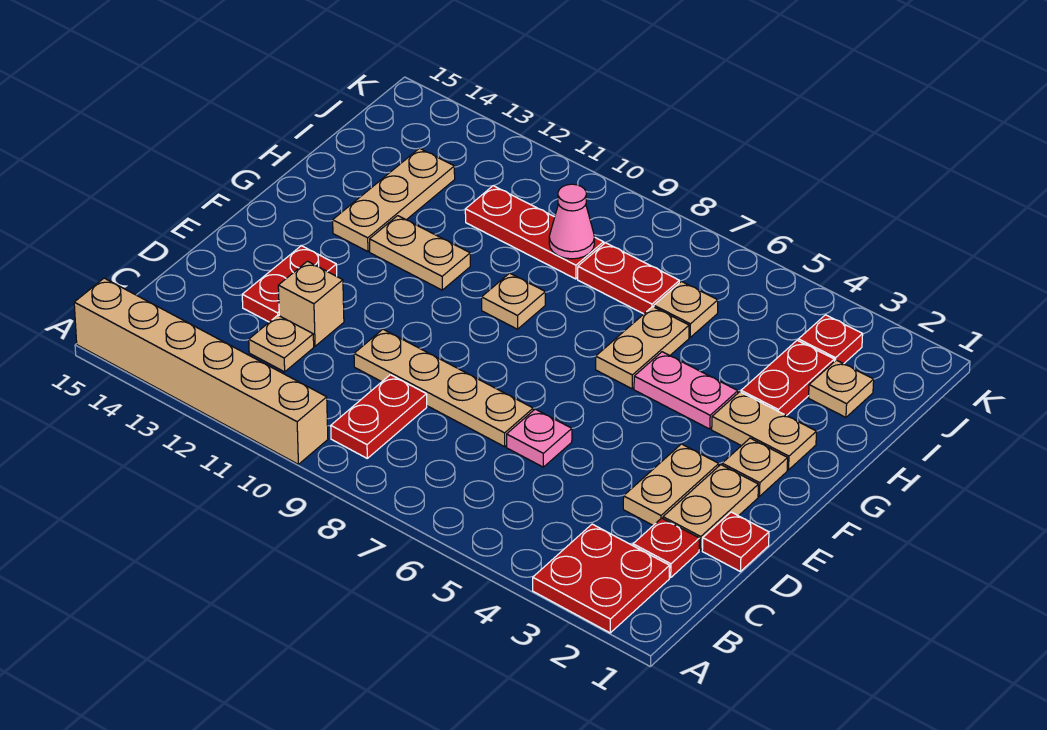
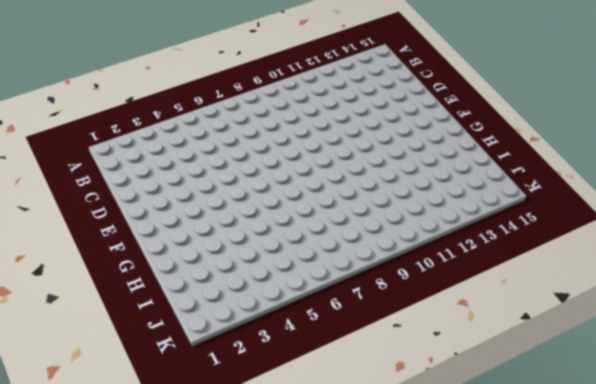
none -> red plate A2:B3 level 1
none -> tan brick A10:A15 level 1
none -> red plate B9:C9 level 1

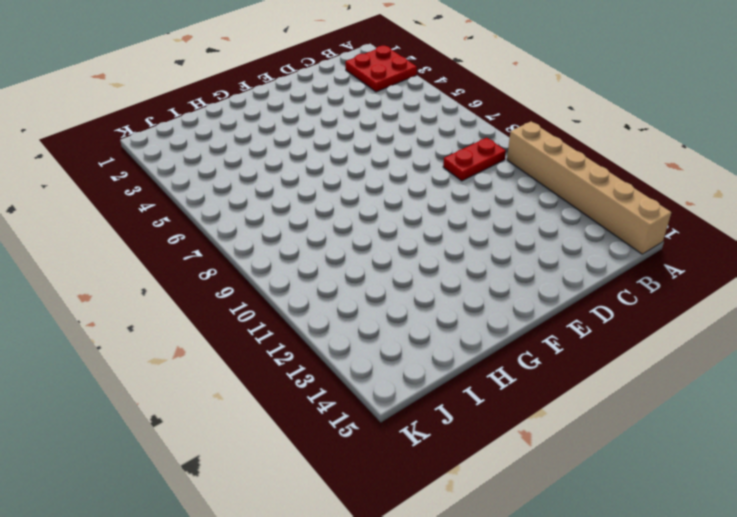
none -> red plate C2 level 1
none -> tan plate C12 level 1
none -> red plate D1 level 1

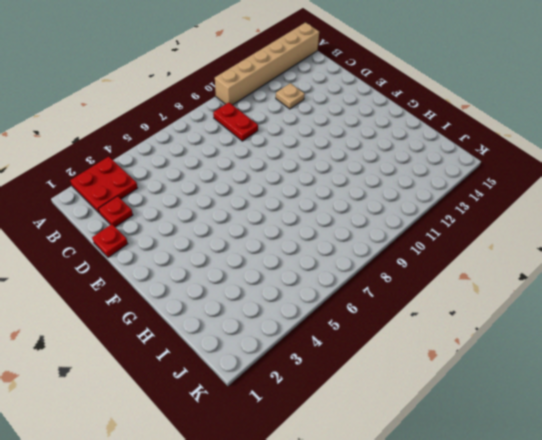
none -> tan plate D2:E2 level 1
none -> tan plate D3:E3 level 1
none -> pink plate D6 level 1

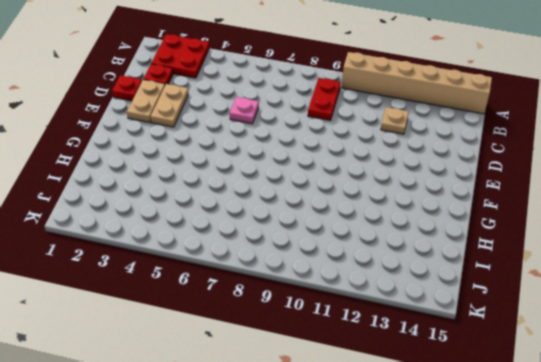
none -> tan plate D7:D10 level 1
none -> tan brick D12 level 1
none -> red plate D13:E13 level 1

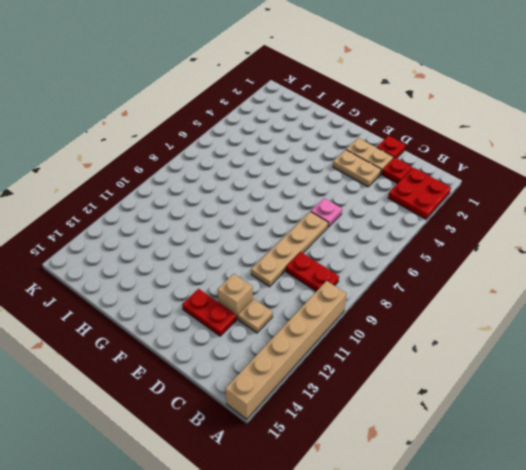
none -> tan plate F2 level 1
none -> tan plate G2:G3 level 1
none -> pink plate G4:G5 level 1

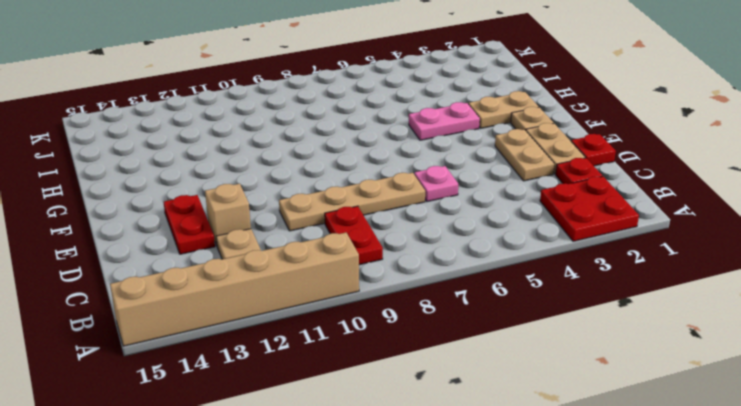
none -> tan plate G6:H6 level 1
none -> tan plate G9 level 1
none -> tan plate G11:G12 level 1

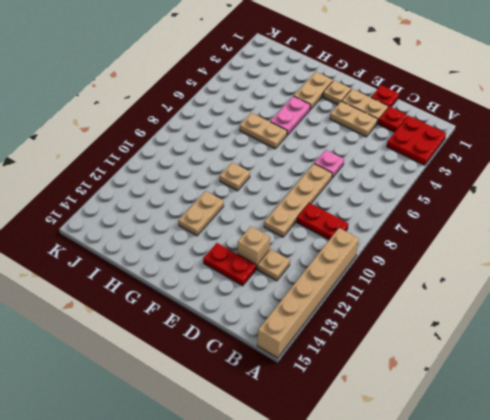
none -> tan plate G13:I13 level 1
none -> red plate H3:I3 level 1
none -> tan plate I2 level 1

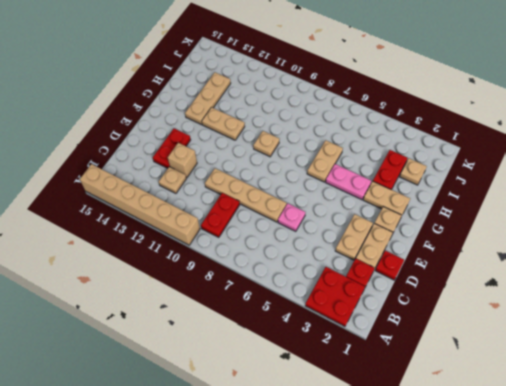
none -> tan plate I6 level 1
none -> red plate I7:I8 level 1
none -> red plate I9:I11 level 1

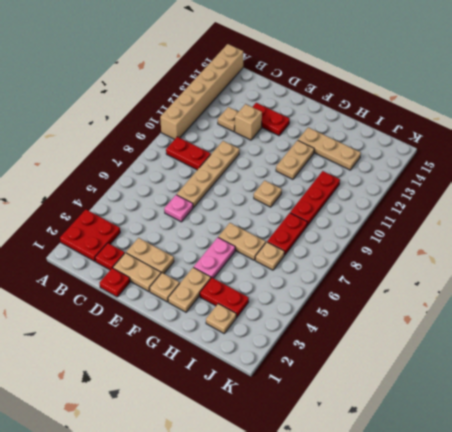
none -> red plate J3 level 1
none -> pink cone I9 level 2

